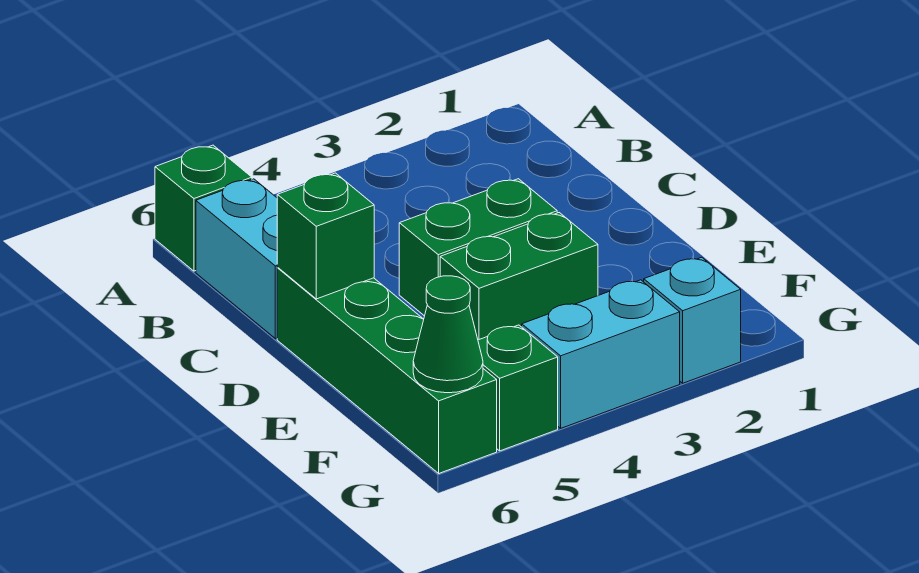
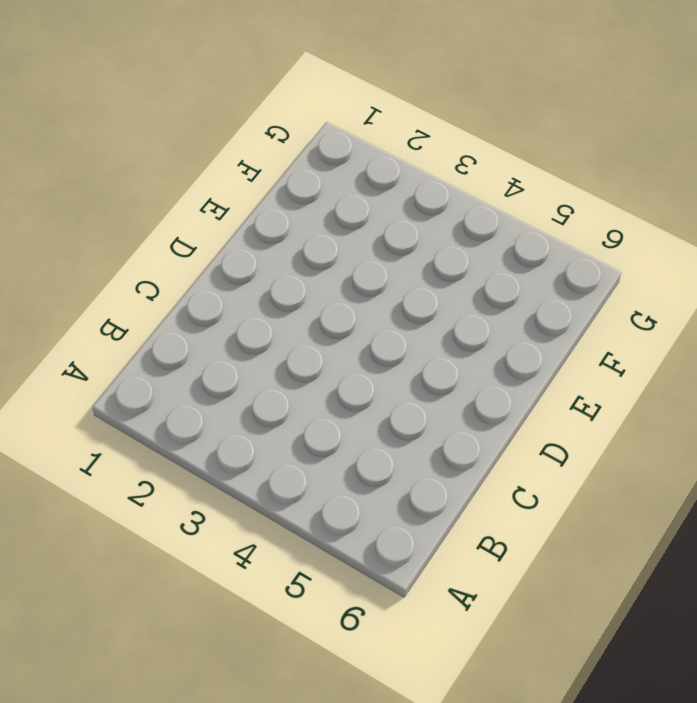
none -> green brick A6 level 1
none -> cyan brick B6:C6 level 1

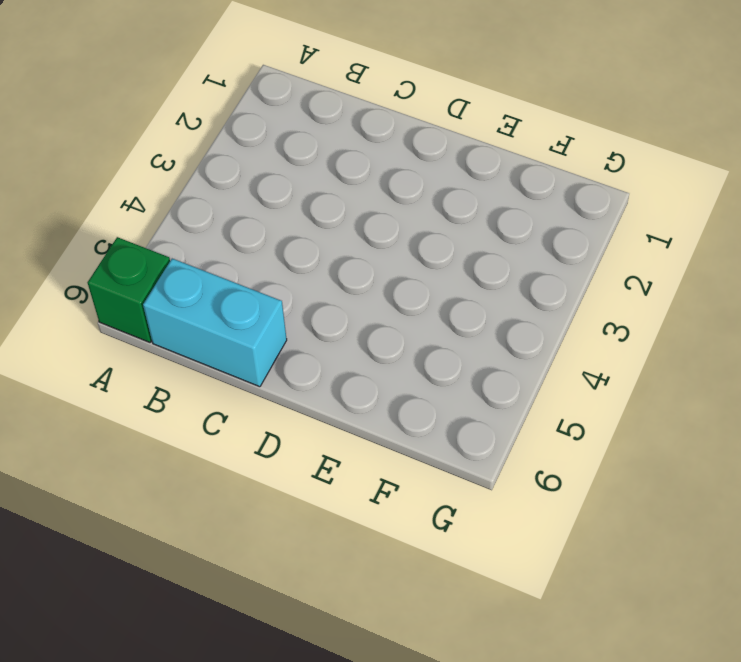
none -> green brick D3:D4 level 1
none -> green brick D6:G6 level 1

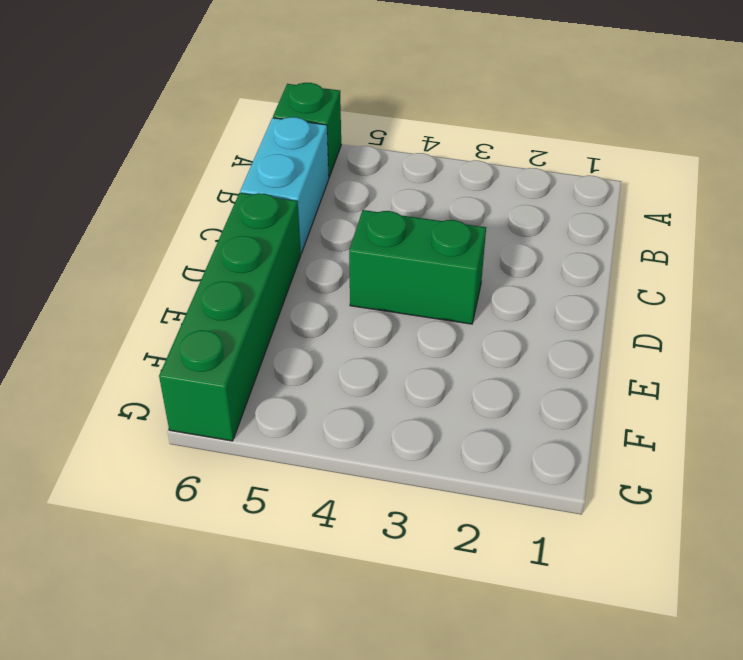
none -> green brick E3:E4 level 1
none -> cyan brick G2 level 1

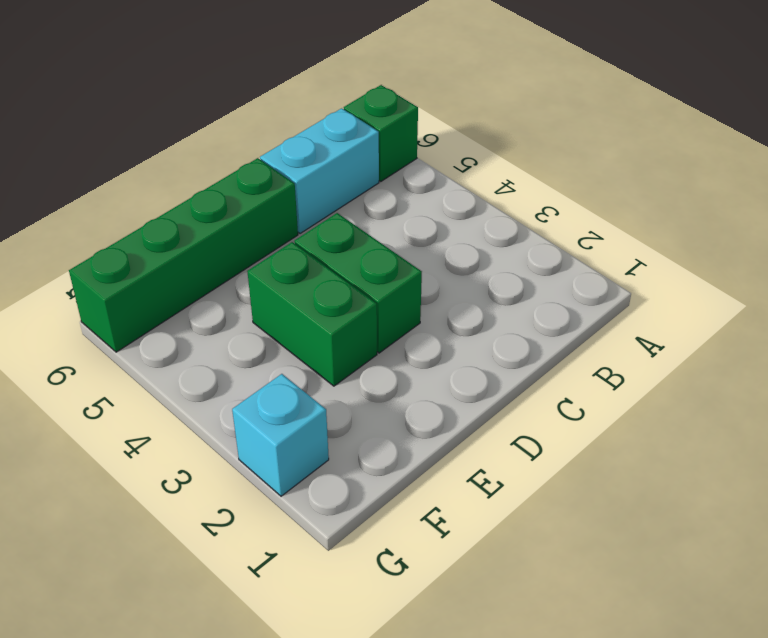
none -> cyan brick G3:G4 level 1
none -> green brick G5 level 1

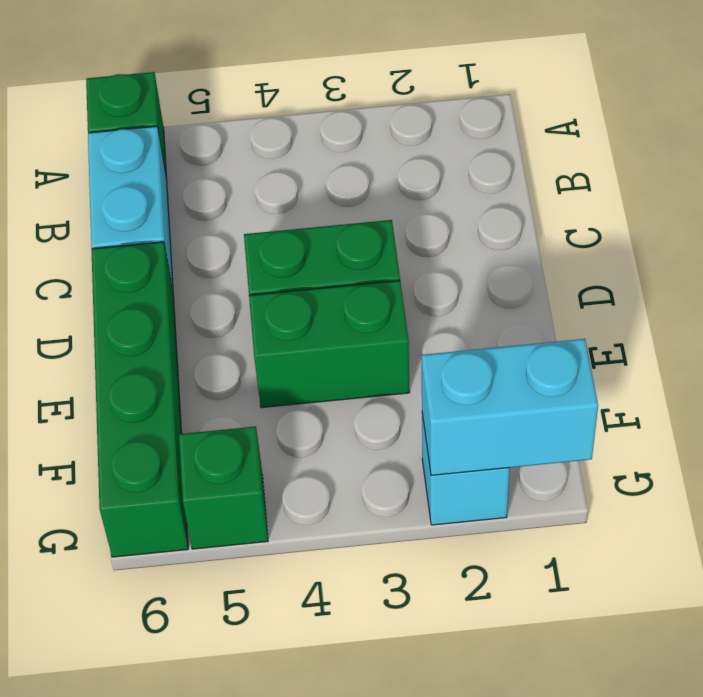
cyan brick G1:G2 level 2 -> cyan brick G3:G4 level 1
none -> green brick D6 level 2
none -> green cone G6 level 2

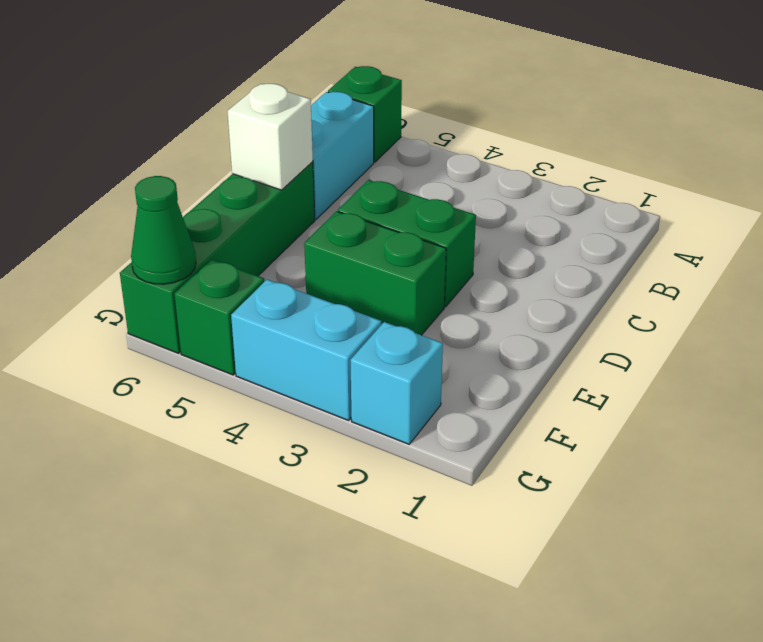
white brick D6 level 2 -> green brick D6 level 2

